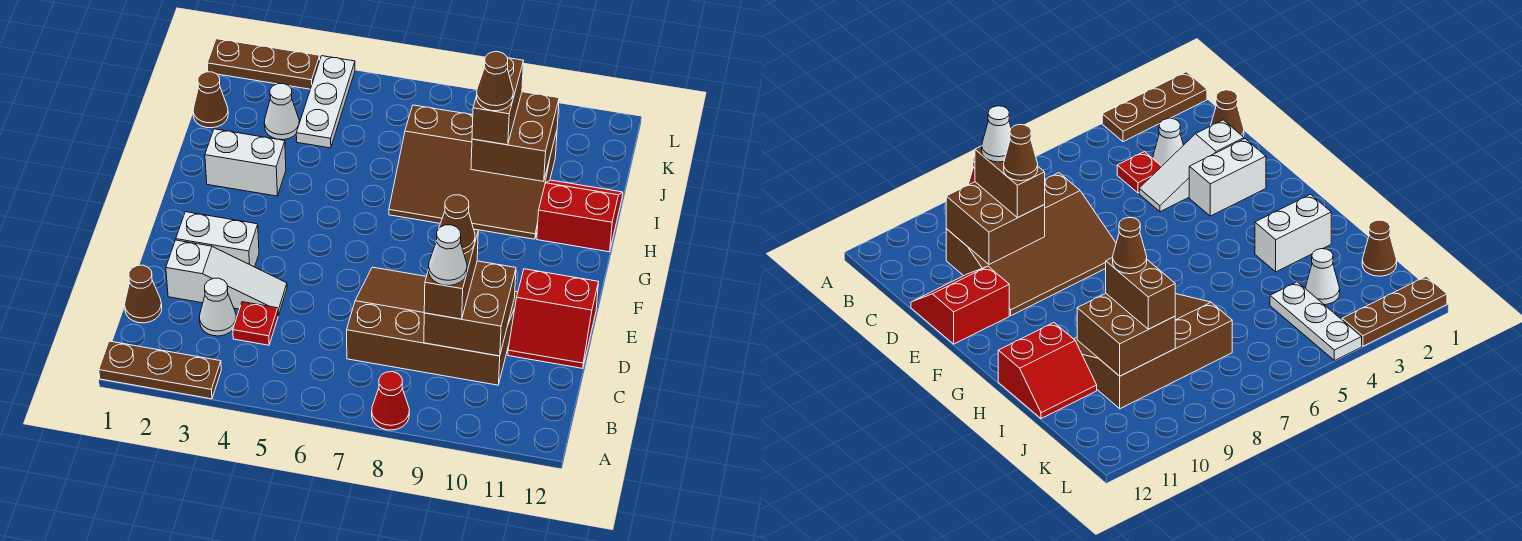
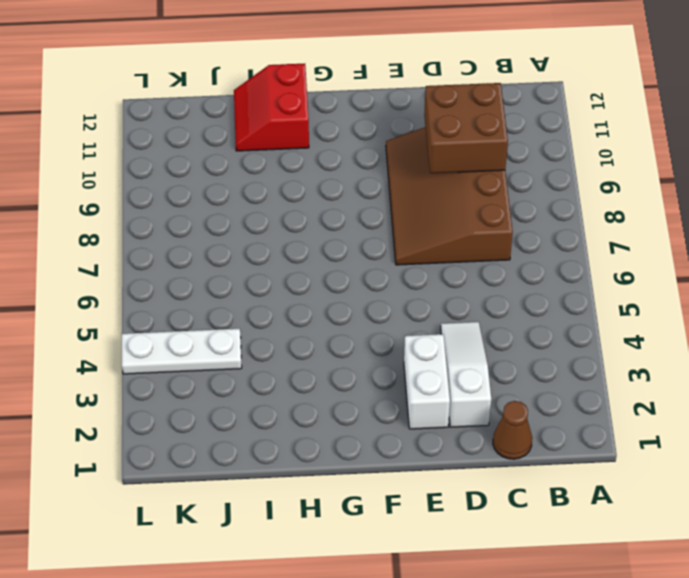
none -> brown plate A1:A3 level 1
none -> red cone A8 level 1
none -> white cone C3 level 1

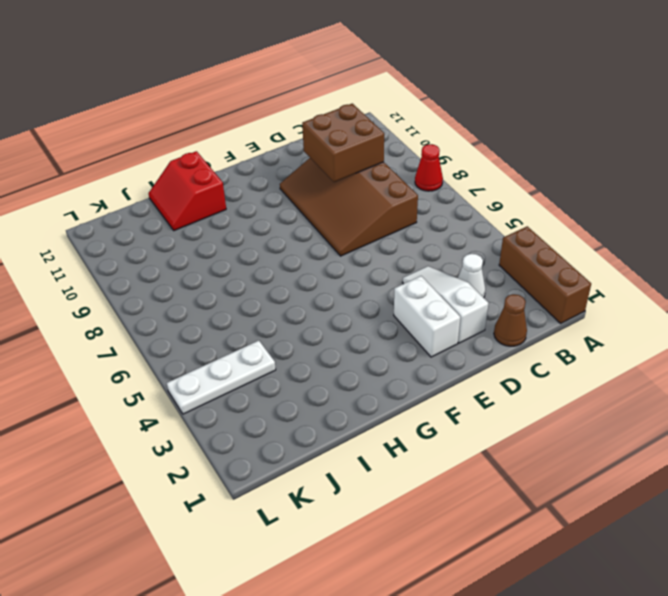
brown brick A1:A3 level 1 -> brown plate A1:A3 level 1
none -> red plate C4 level 1
none -> red slope D11:E12 level 1 top E
none -> white brick H2:H3 level 1

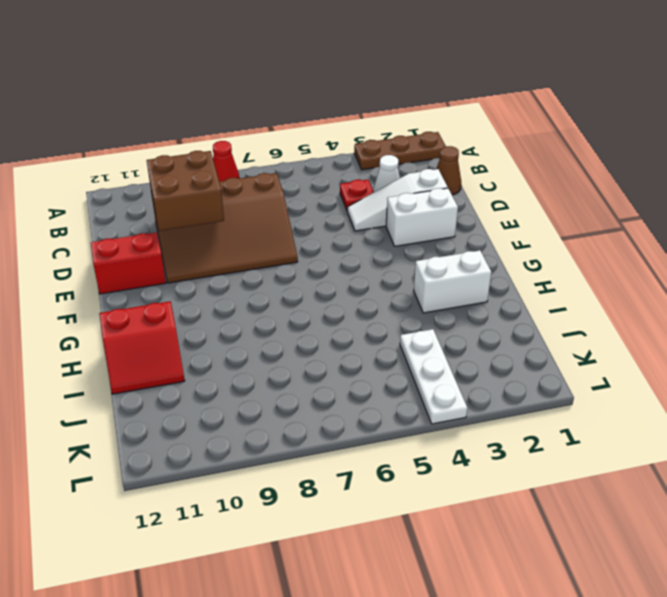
none -> brown slope H7:J10 level 1 top J
none -> brown cone J1 level 1
none -> white cone J3 level 1

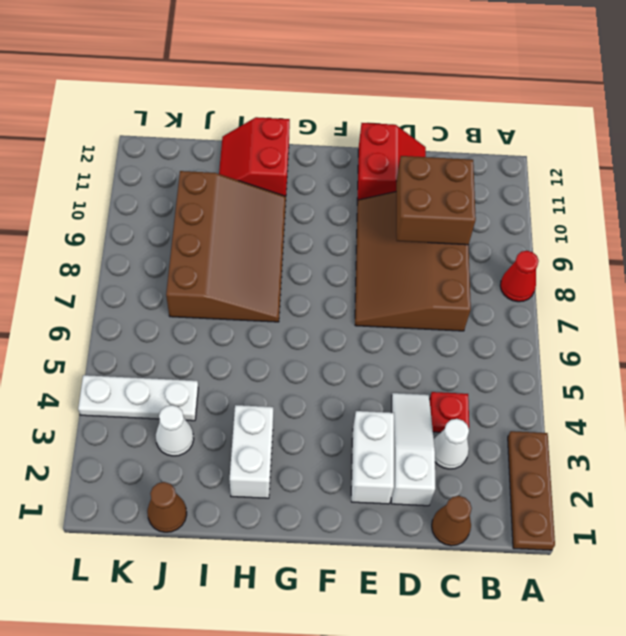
none -> brown plate L1:L3 level 1
none -> brown brick I9:J10 level 2
none -> brown brick C9:D9 level 3

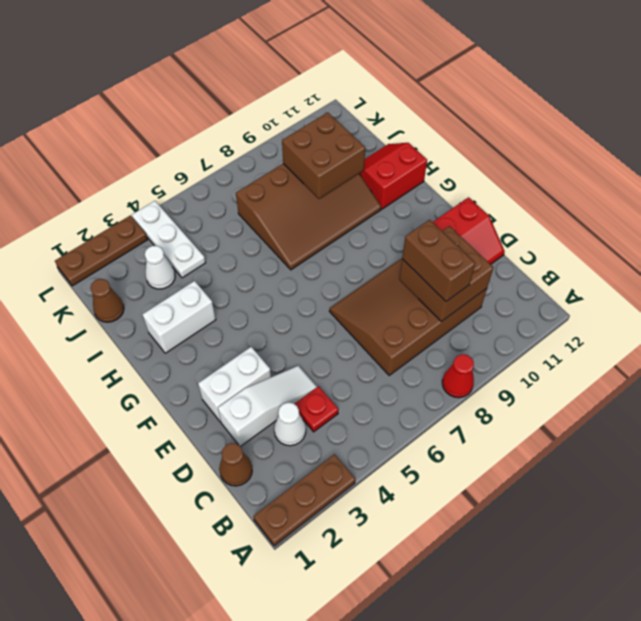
none -> brown brick I9:J9 level 3
none -> white cone C9 level 4
none -> brown cone D9 level 4

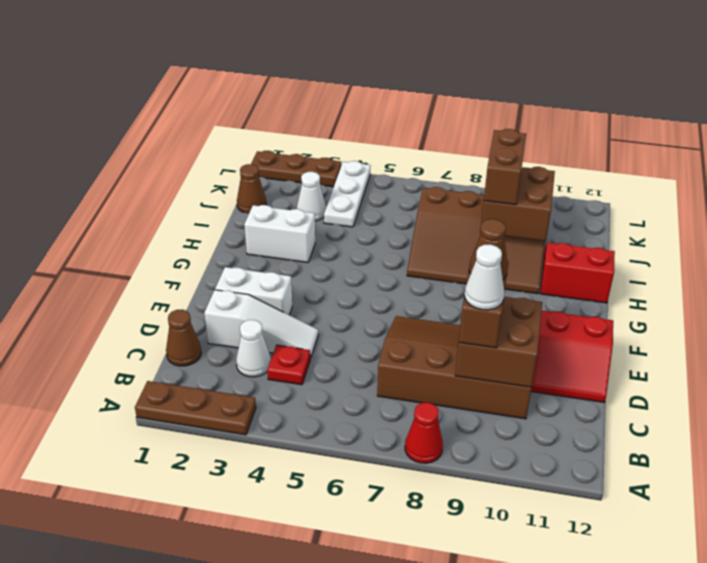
none -> brown cone I9 level 4

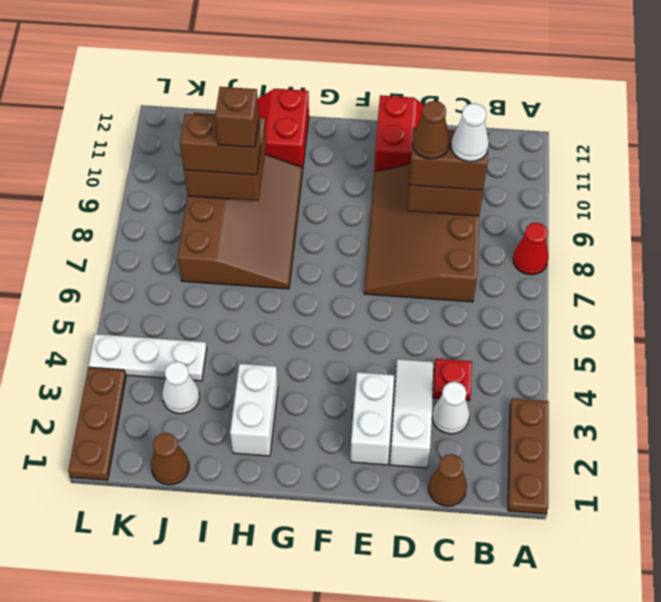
brown brick I9 level 4 -> brown cone I9 level 4

